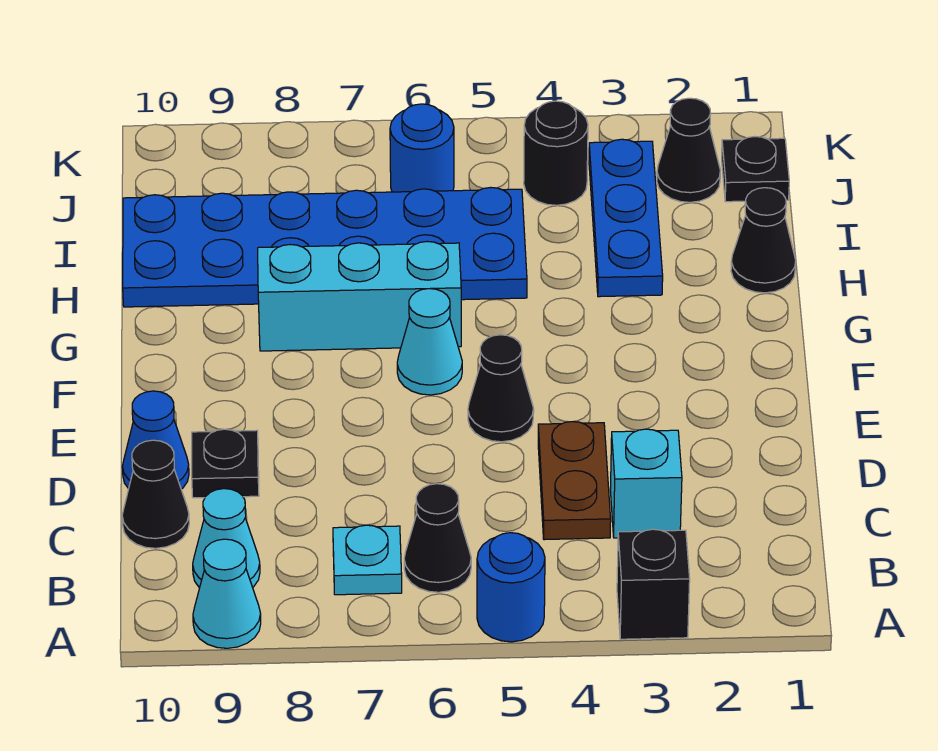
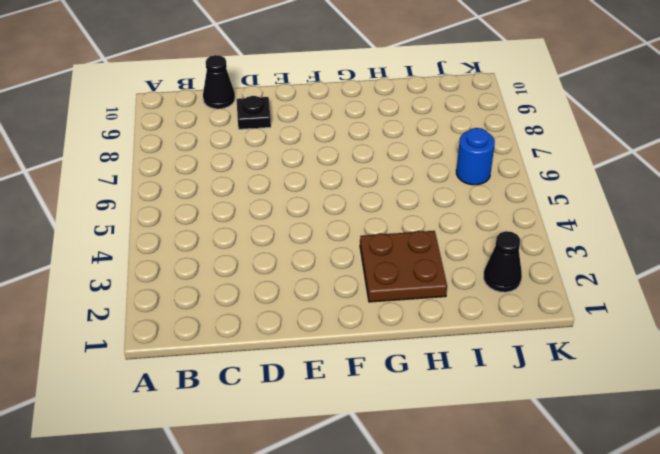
brown plate G2:H3 level 1 -> blue plate H3:J3 level 1
none -> black brick A3 level 1
none -> blue round brick A5 level 1
none -> cyan cone A9 level 1

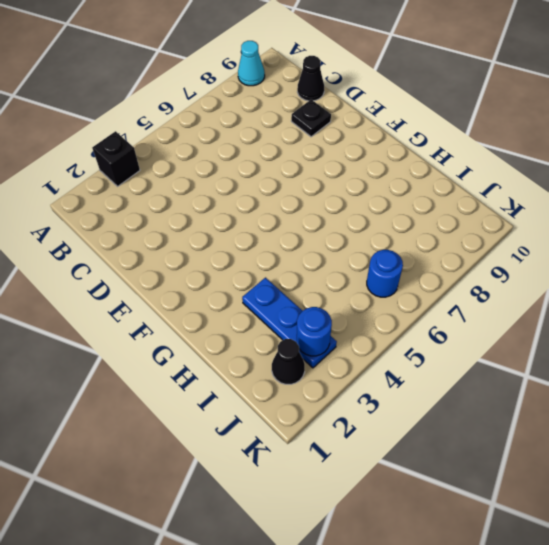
blue round brick J3 level 2 -> blue round brick A5 level 1
none -> black cone B6 level 1
none -> cyan plate B7 level 1
none -> cyan cone B9 level 1

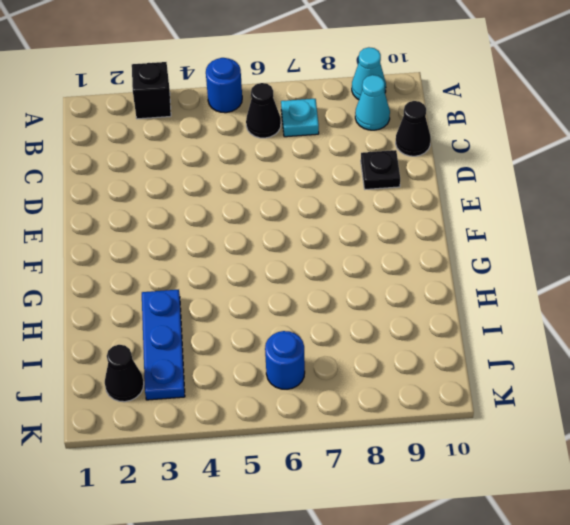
none -> cyan brick C3 level 1
none -> brown plate C4:D4 level 1
none -> blue cone D10 level 1

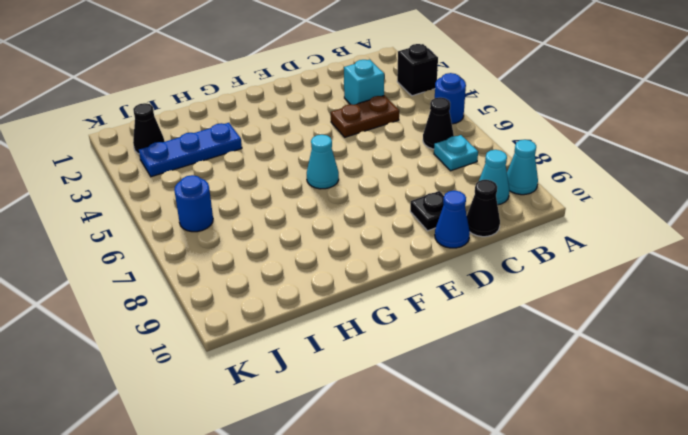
none -> black cone E5 level 1
none -> cyan brick G6:G8 level 1
none -> black cone H1 level 1

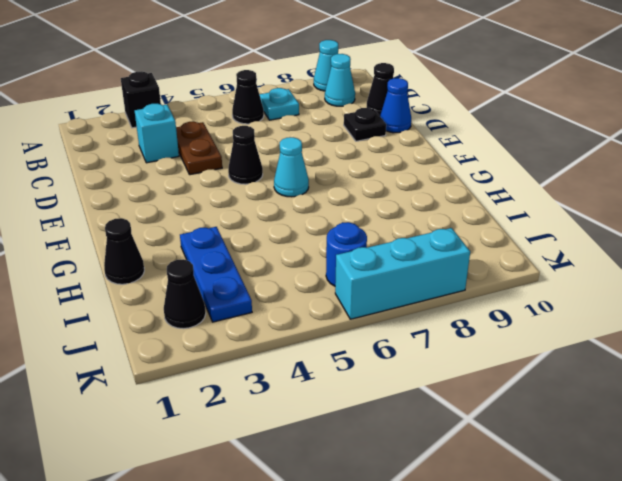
cyan brick K6:K8 level 1 -> cyan brick G6:G8 level 1
none -> blue round brick A5 level 1
none -> blue plate H5:I10 level 1
none -> black plate J1 level 1

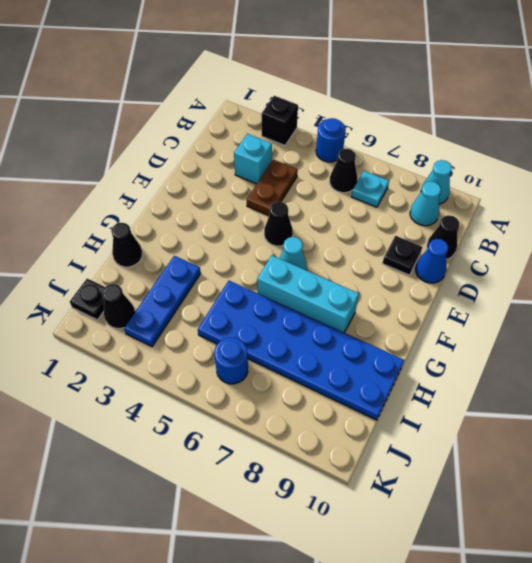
none -> black round brick J4 level 1

